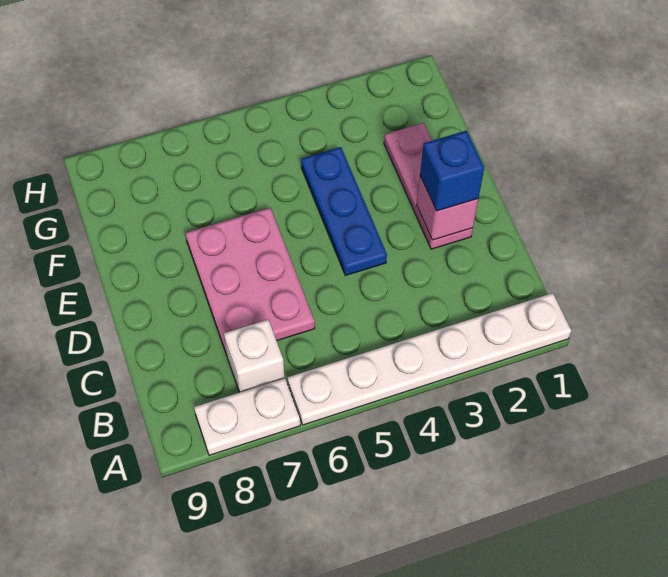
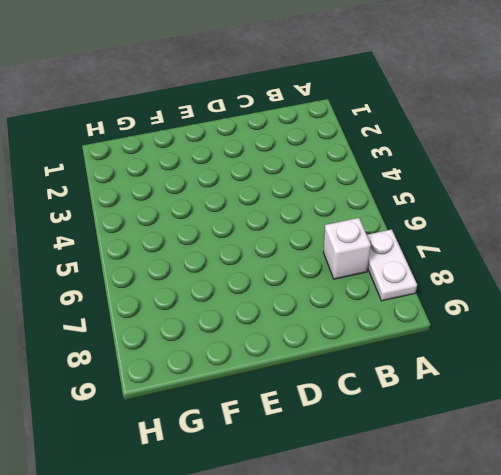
none -> white plate A1:A6 level 1
none -> pink plate C6:E7 level 1

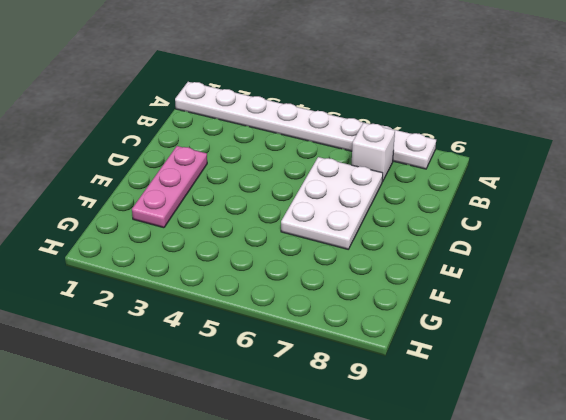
white plate C6:E7 level 1 -> pink plate C6:E7 level 1
none -> blue plate D4:F4 level 1
none -> pink brick D2 level 2

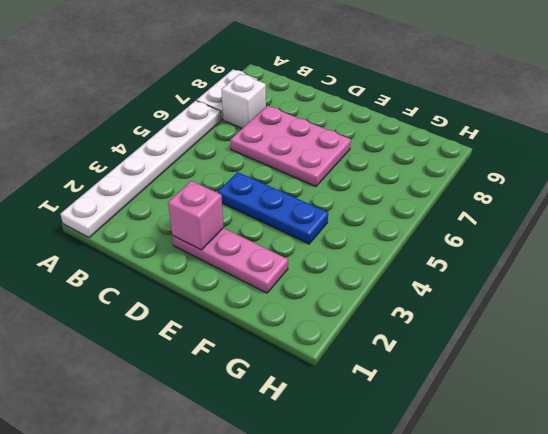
none -> blue brick D2 level 3

